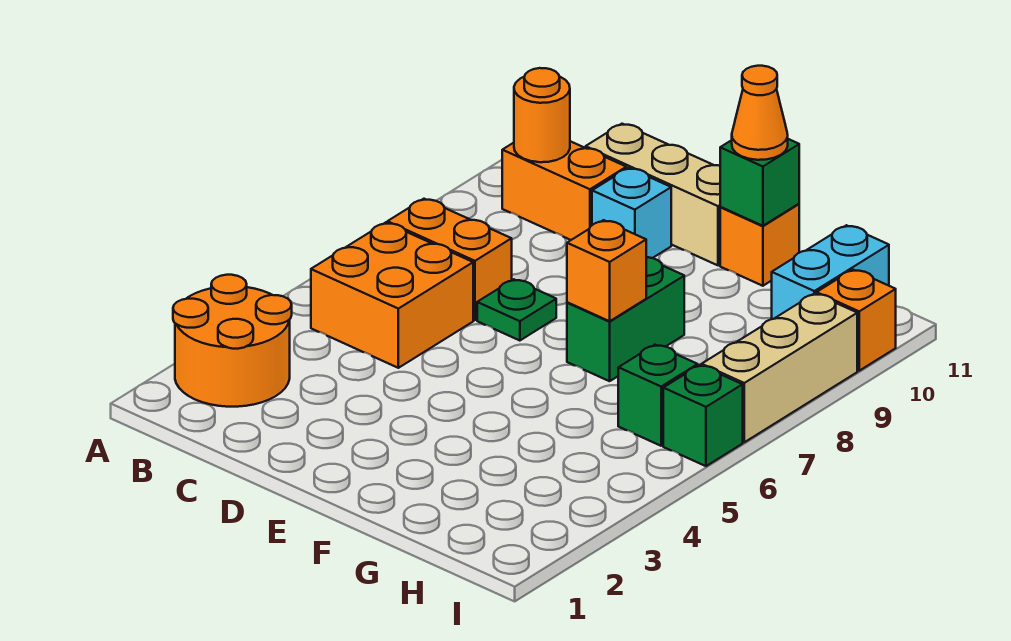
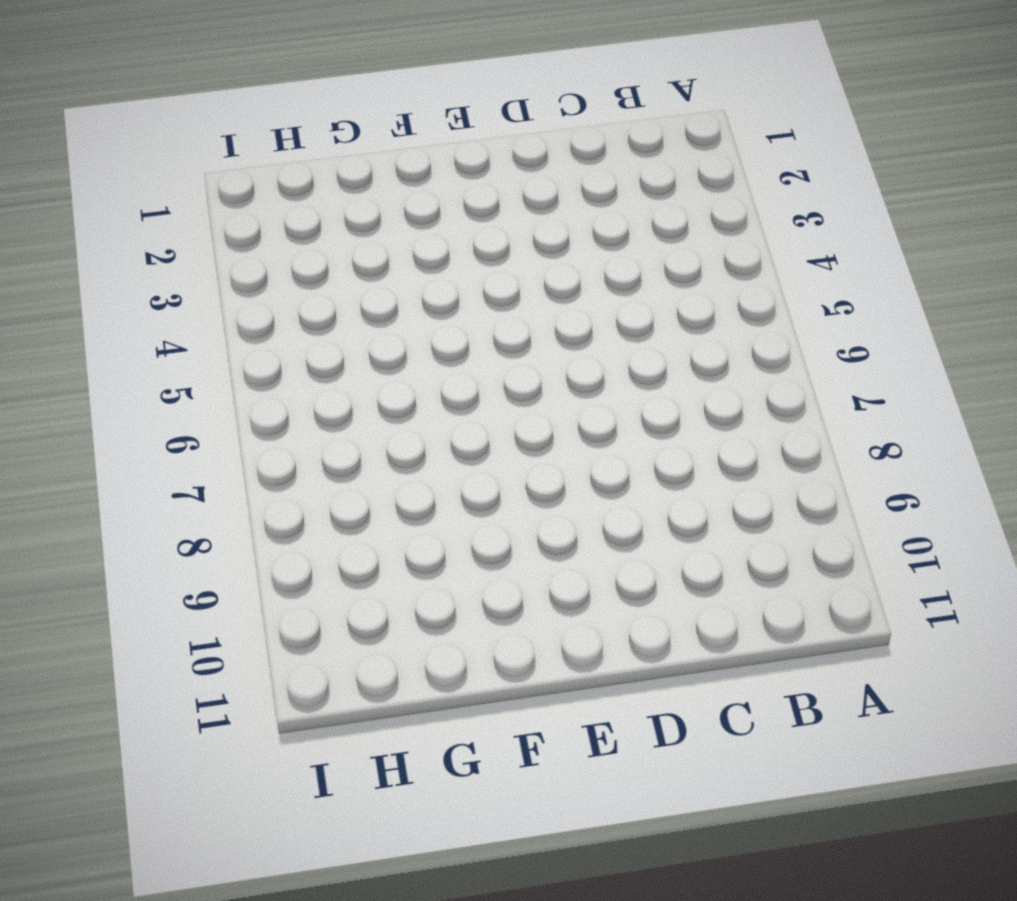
none -> orange round brick A2:B3 level 1
none -> orange brick B5:C6 level 1
none -> orange brick B7:C7 level 1

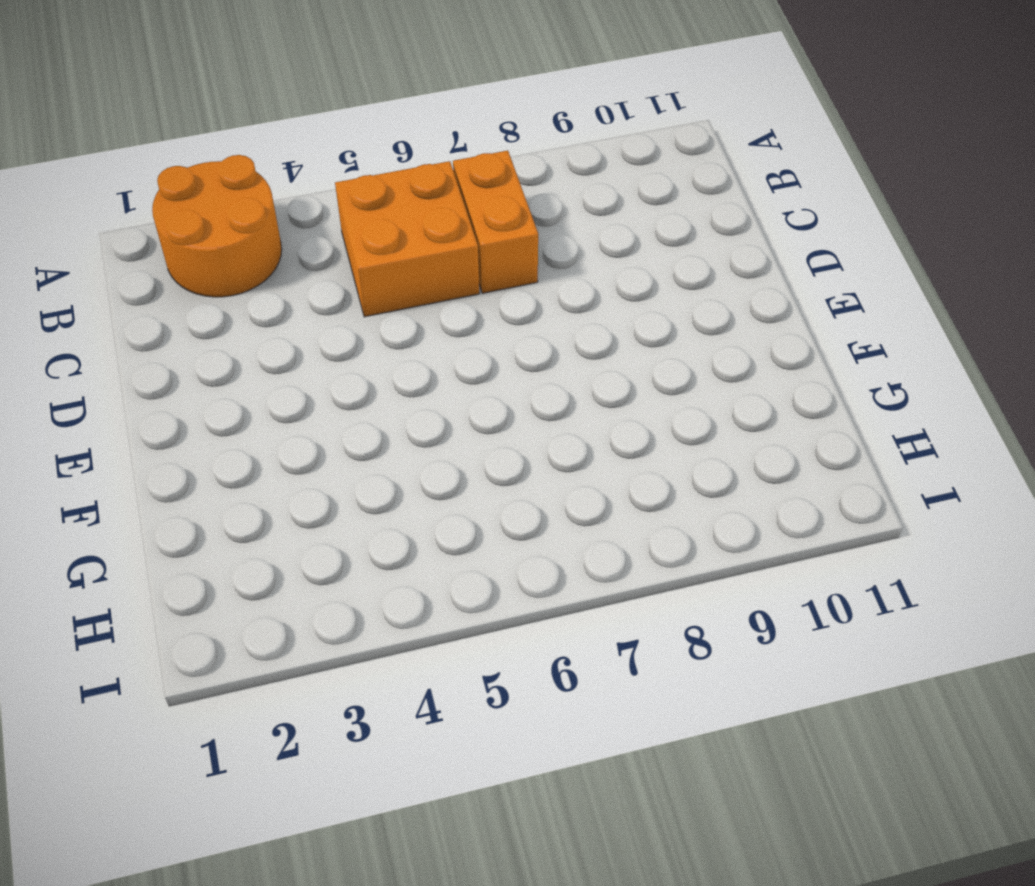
none -> orange brick B10:C10 level 1
none -> tan brick C11:E11 level 1
none -> green plate D7 level 1

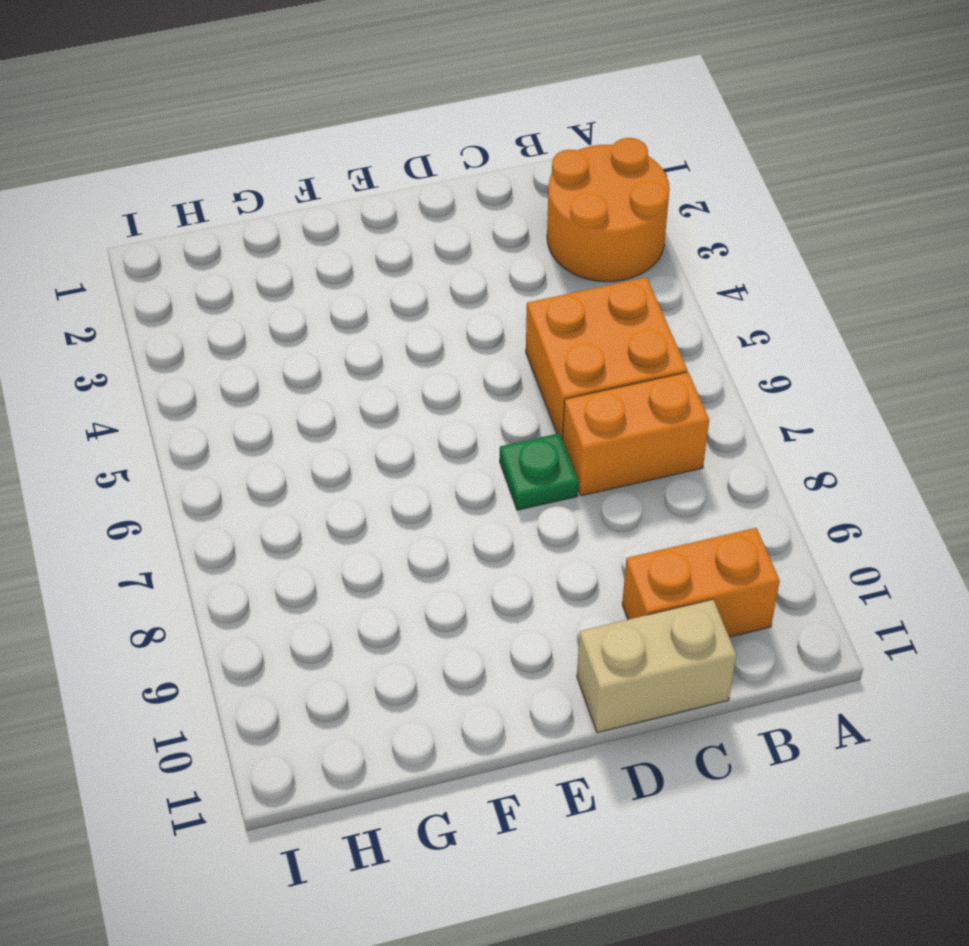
tan brick C11:D11 level 1 -> tan brick C11:E11 level 1
none -> cyan brick D10 level 1
none -> green brick F7:F8 level 1
none -> orange brick F11 level 1

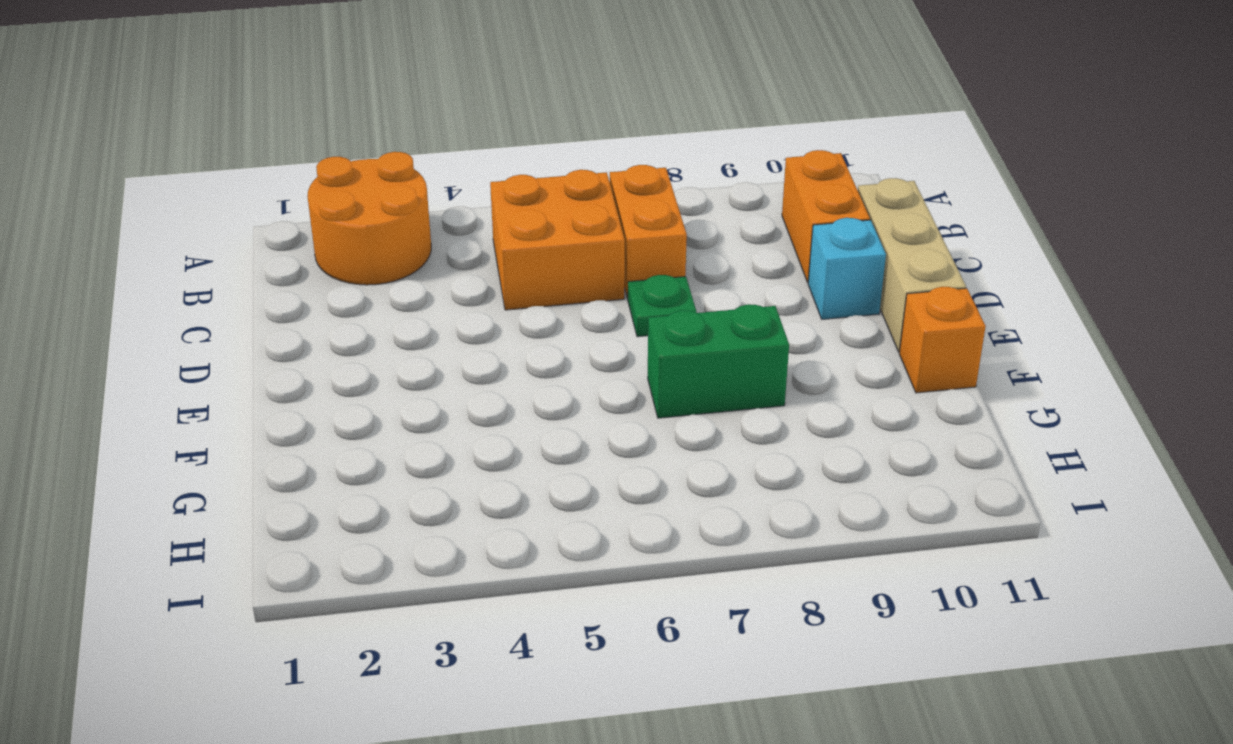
none -> green brick H6 level 1
none -> cyan brick H10:H11 level 1
none -> green brick I6 level 1

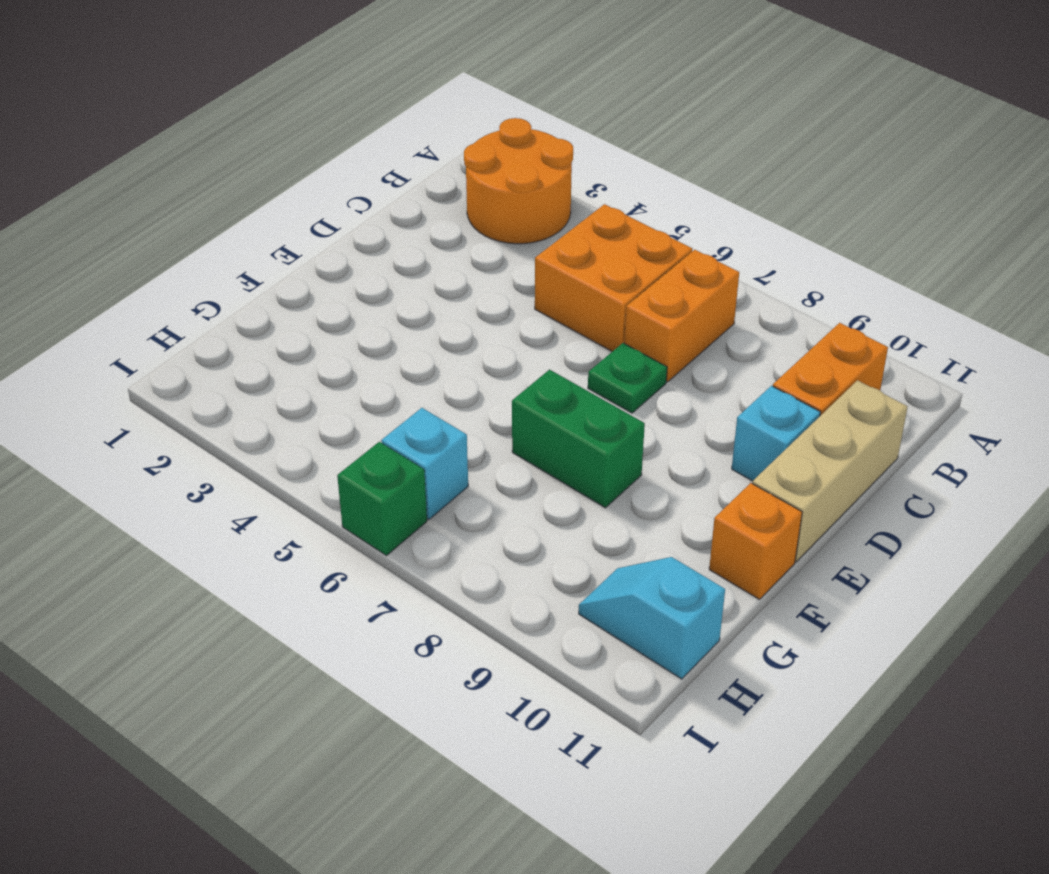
cyan brick H6 level 1 -> green brick H6 level 1
cyan slope H10:H11 level 1 top 11 -> cyan brick H10:H11 level 1
none -> tan brick I7:I9 level 1
none -> orange brick I10 level 1
none -> orange round brick B10 level 2

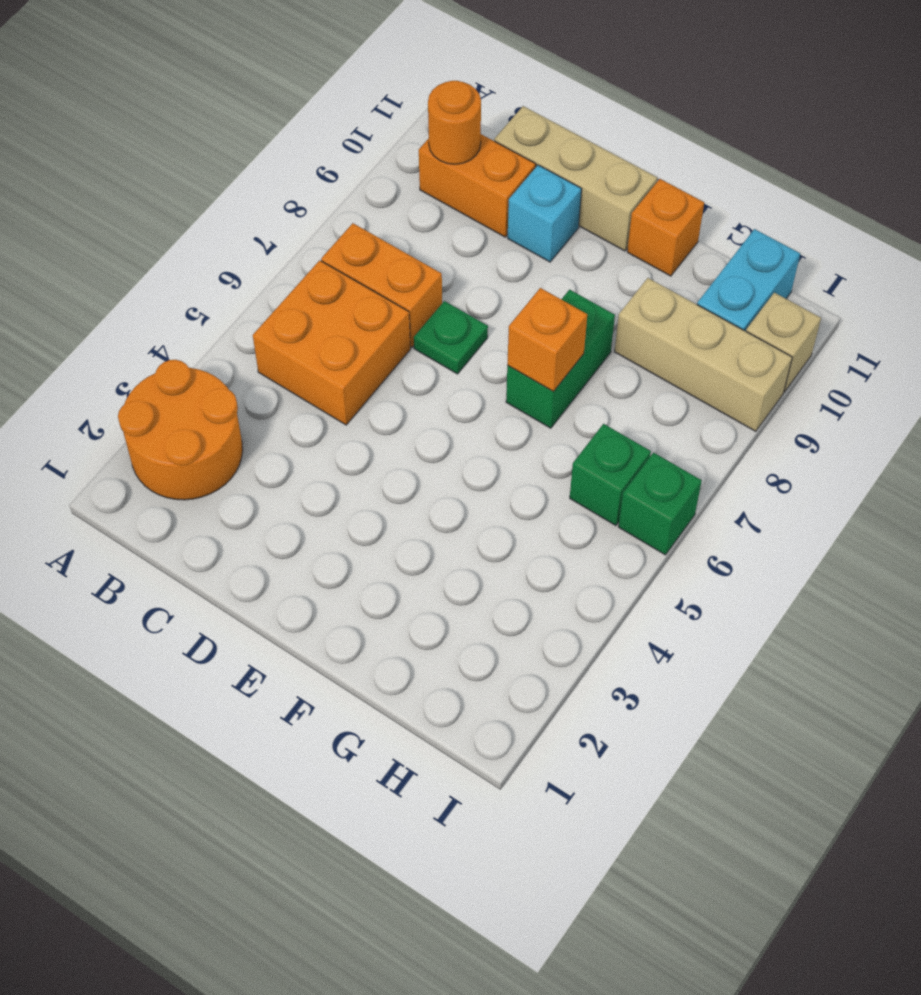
tan brick G9:I9 level 1 -> tan brick I7:I9 level 1
tan brick I10 level 1 -> orange brick I10 level 1
none -> green brick F11 level 2
none -> orange cone F11 level 3

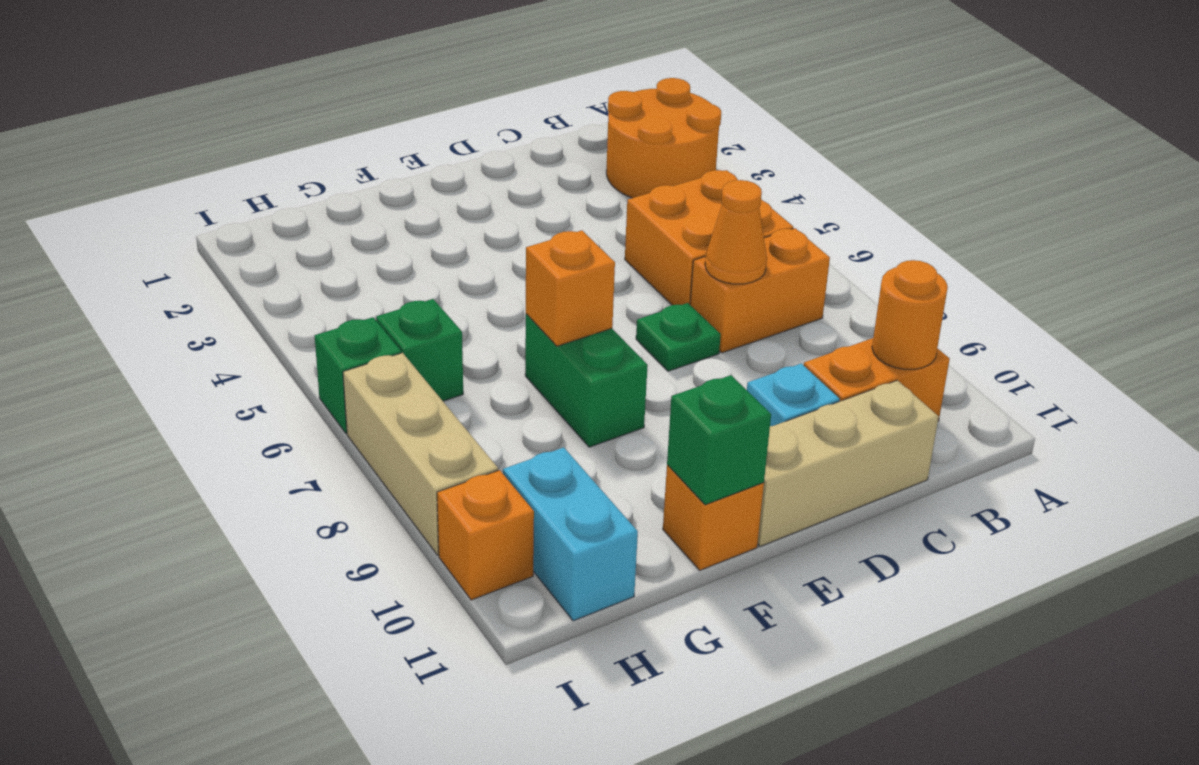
orange cone C7 level 2 -> orange cone F11 level 3

